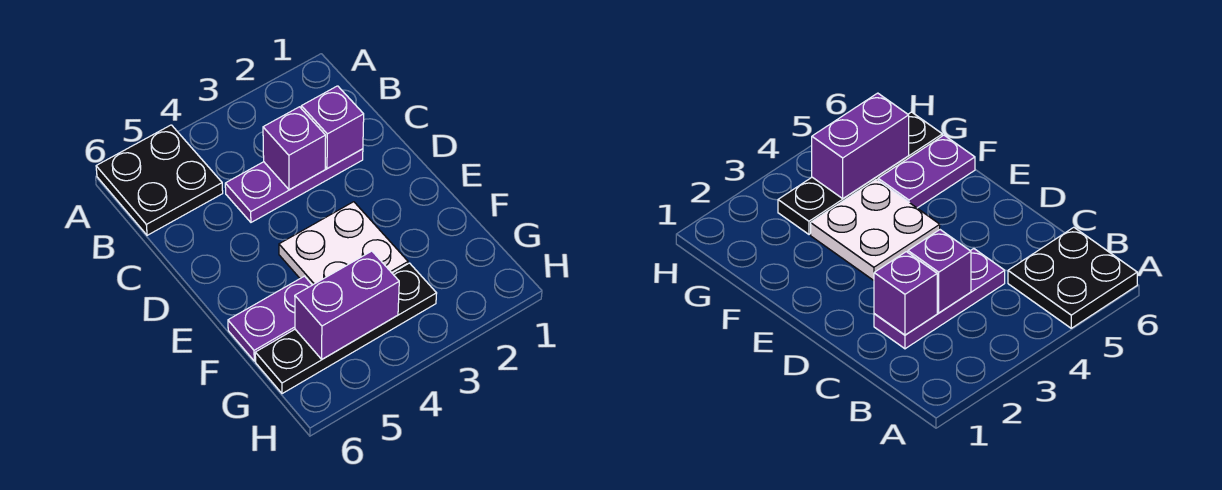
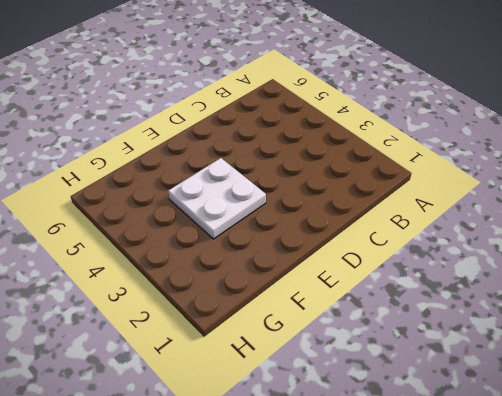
none -> black plate A5:B6 level 1
none -> purple plate C2:C4 level 1

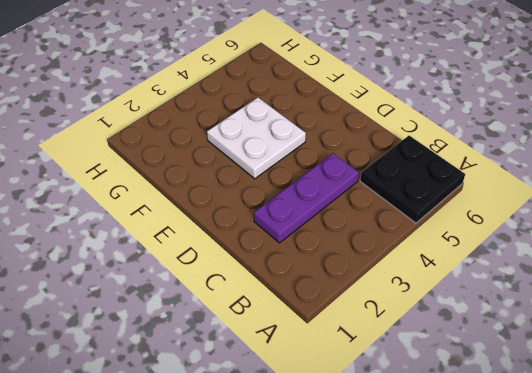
none -> purple plate F5:F6 level 1
none -> black plate G3:G6 level 1

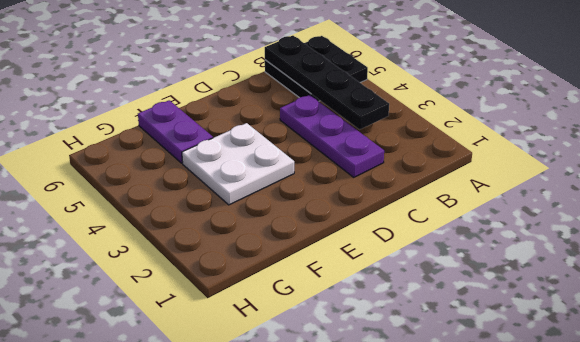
black plate B3:B6 level 2 -> black plate G3:G6 level 1
none -> purple brick C2 level 2
none -> purple brick C3 level 2

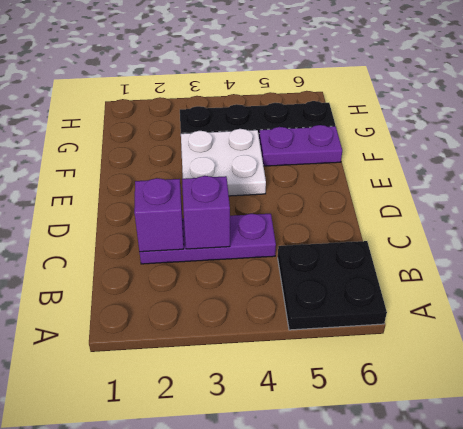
none -> purple brick G4:G5 level 2

